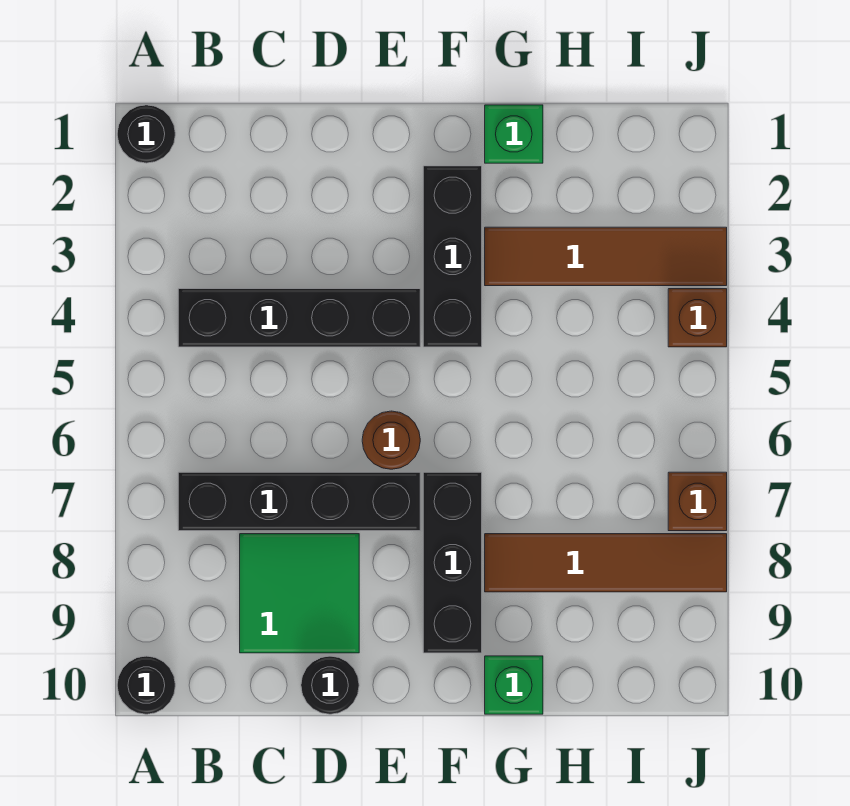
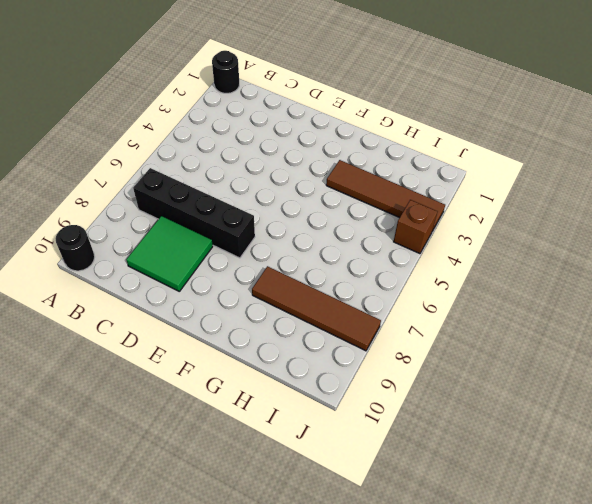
none -> black brick B4:E4 level 1
none -> black round brick D10 level 1
none -> brown round brick E6 level 1

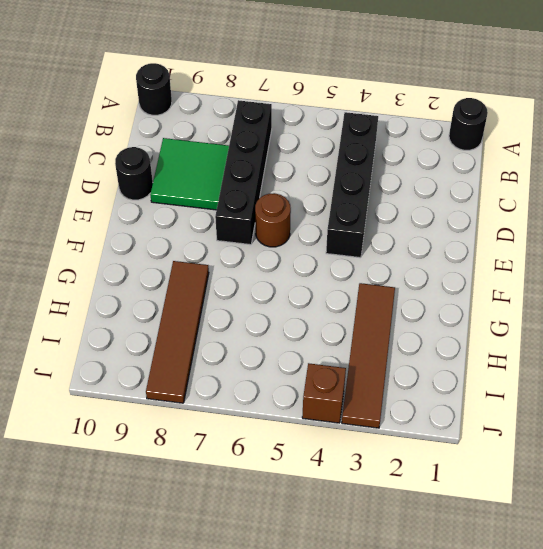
none -> black brick F2:F4 level 1
none -> black brick F7:F9 level 1
none -> green brick G1 level 1

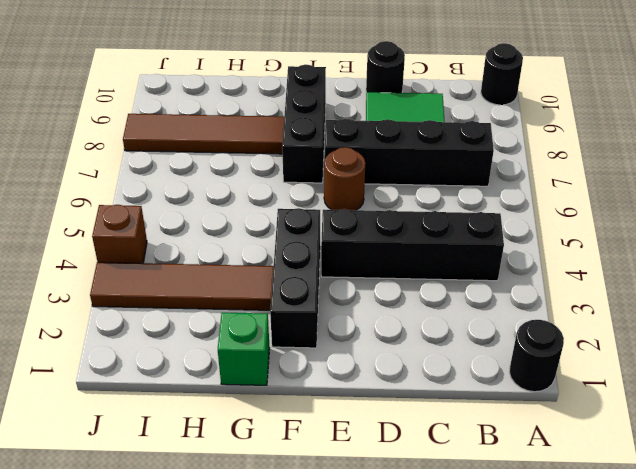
none -> green brick G10 level 1
none -> brown brick J7 level 1

